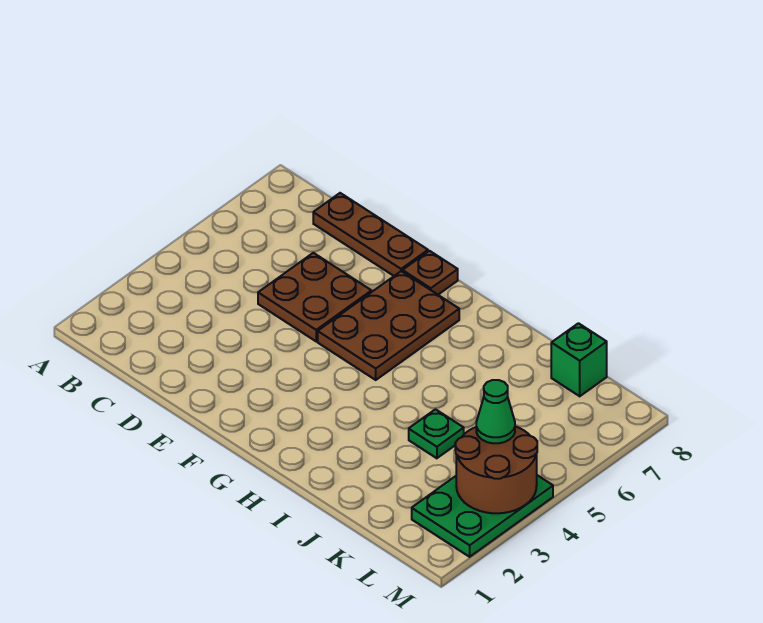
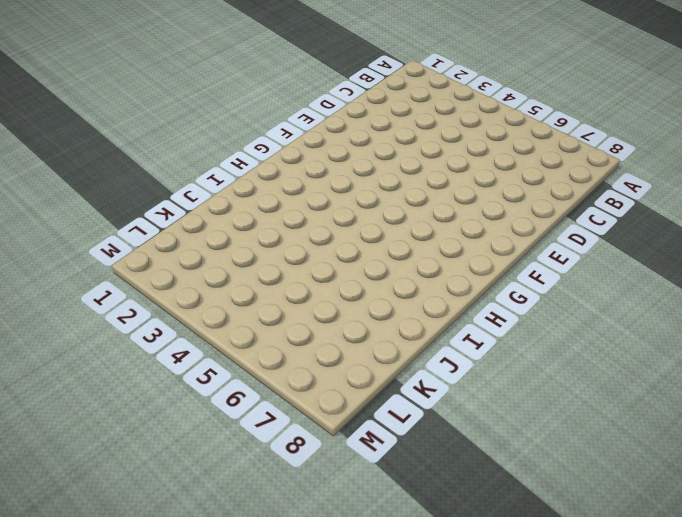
none -> brown plate C8:E8 level 1
none -> brown plate D5:E6 level 1

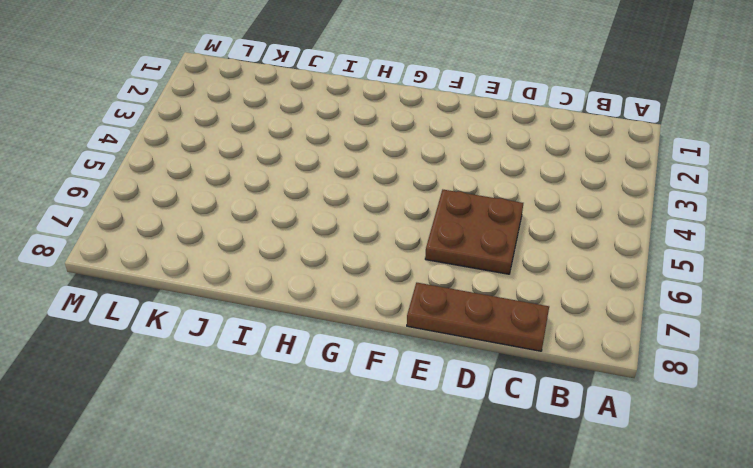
none -> brown plate F5:G7 level 1
none -> brown plate F8 level 1

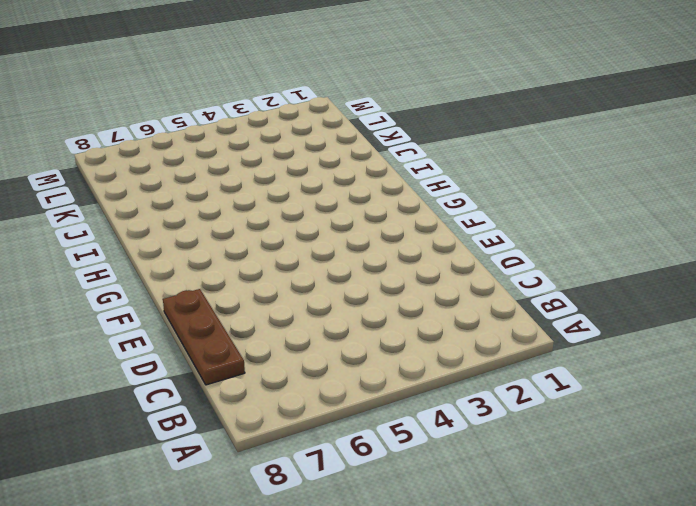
none -> brown plate D5:E6 level 1
none -> brown plate F5:G7 level 1

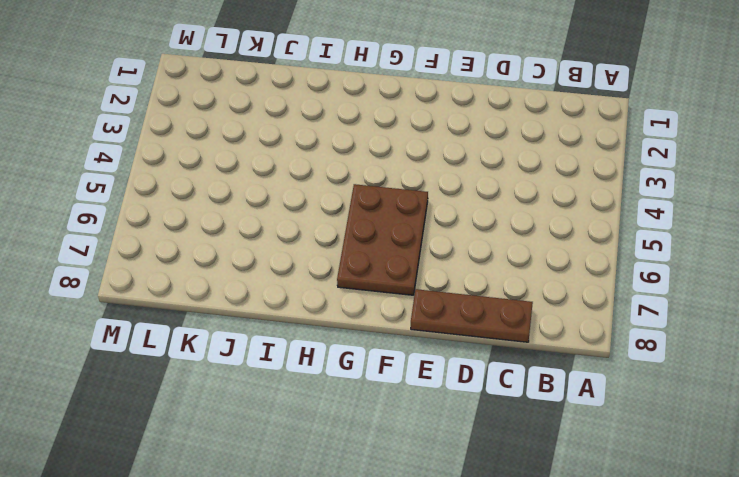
none -> brown plate D5:E6 level 1
none -> brown plate F8 level 1

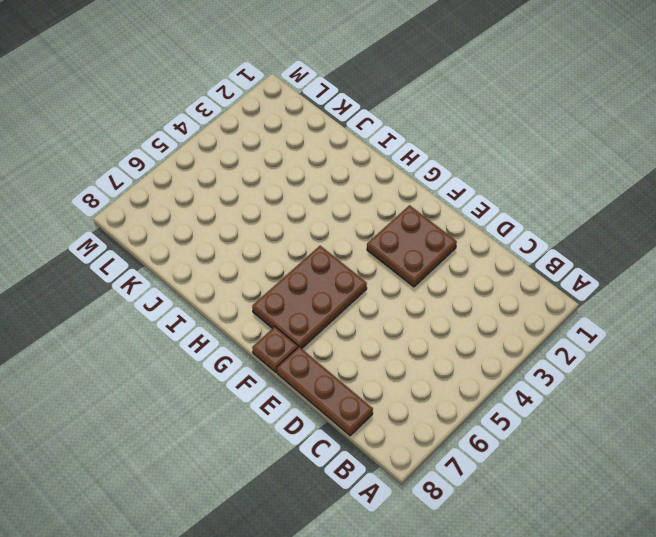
brown plate E2:F3 level 1 -> brown plate D5:E6 level 1
none -> green plate J4 level 1
none -> green brick K8 level 1

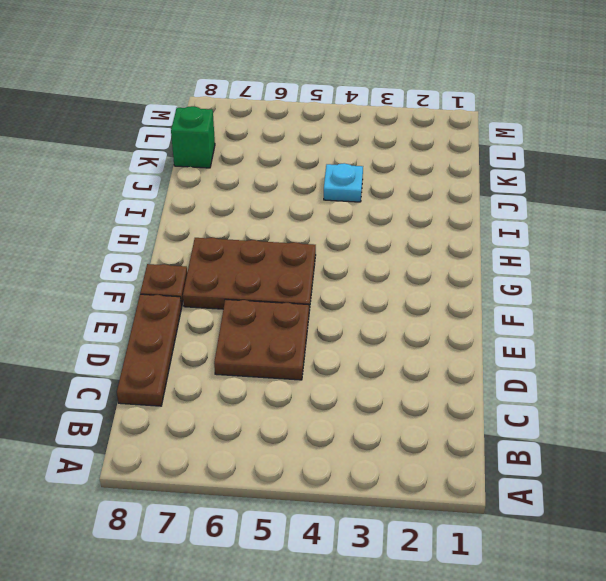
cyan plate J4 level 1 -> green plate J4 level 1
none -> green plate L2:M4 level 1
none -> brown round brick L3:M4 level 2

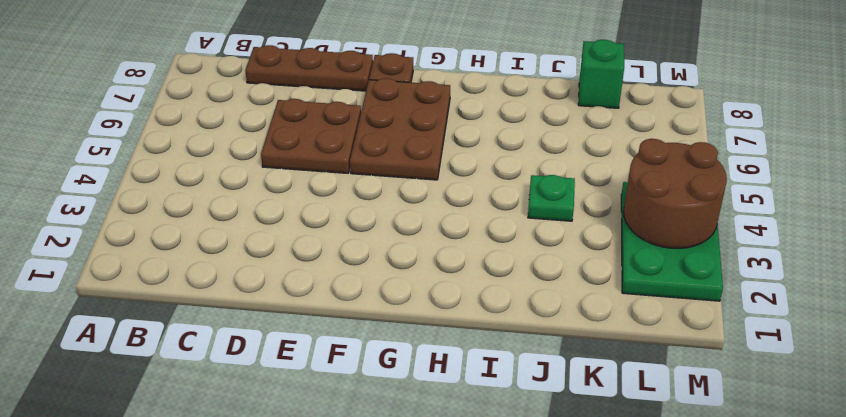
none -> green cone L4 level 3

